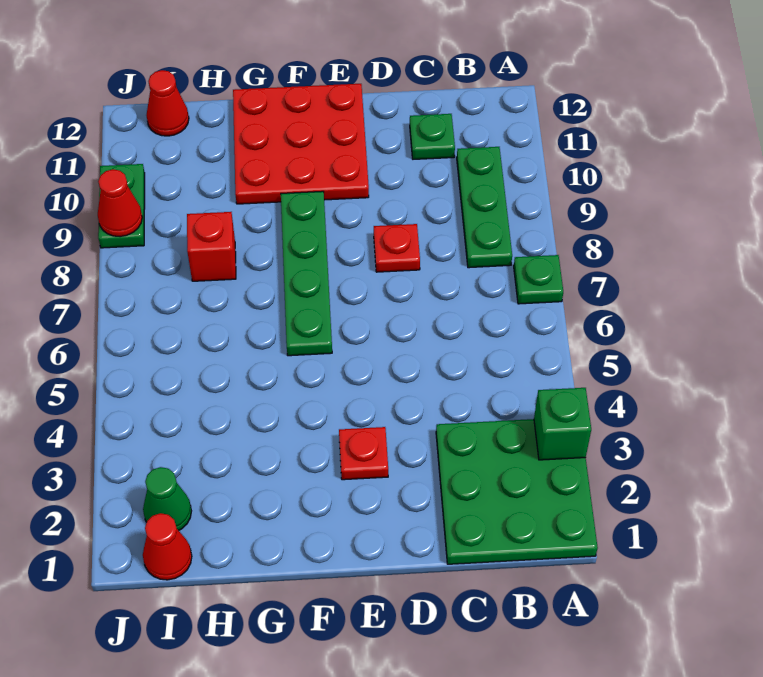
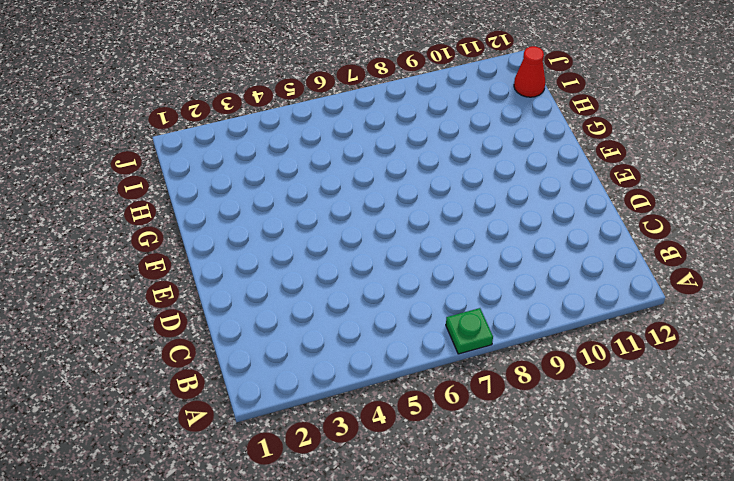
none -> green plate A1:C3 level 1
none -> green plate B8:B10 level 1
none -> green plate C11 level 1

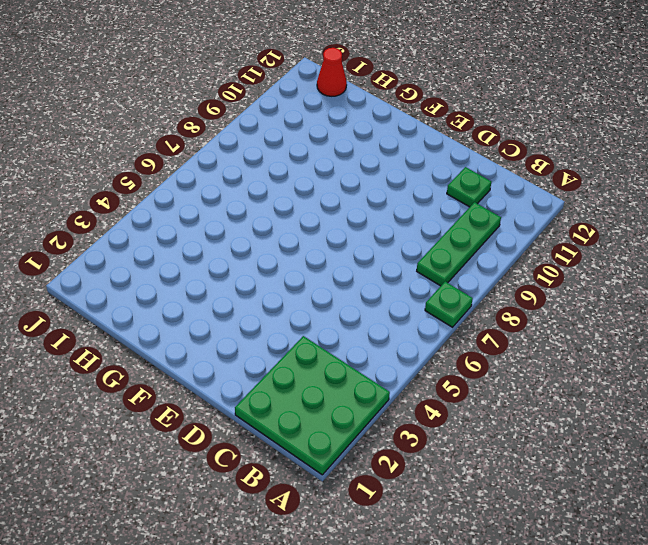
none -> red plate D8 level 1
none -> red plate E3 level 1
none -> red plate E10:G12 level 1

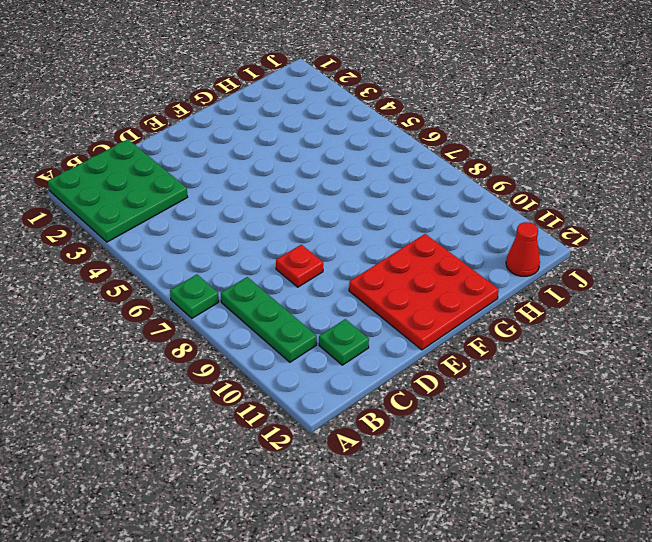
none -> red plate E3 level 1
none -> green plate F6:F9 level 1
none -> red brick H8 level 1

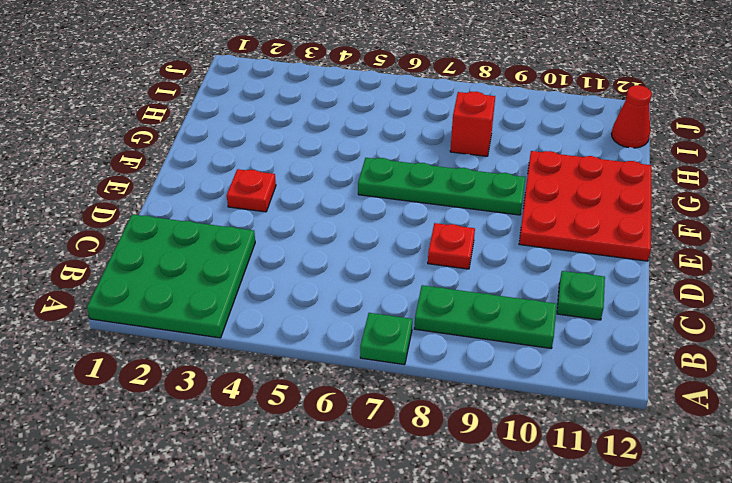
none -> red cone I1 level 1
none -> green cone I2 level 1
none -> green plate J9:J10 level 1

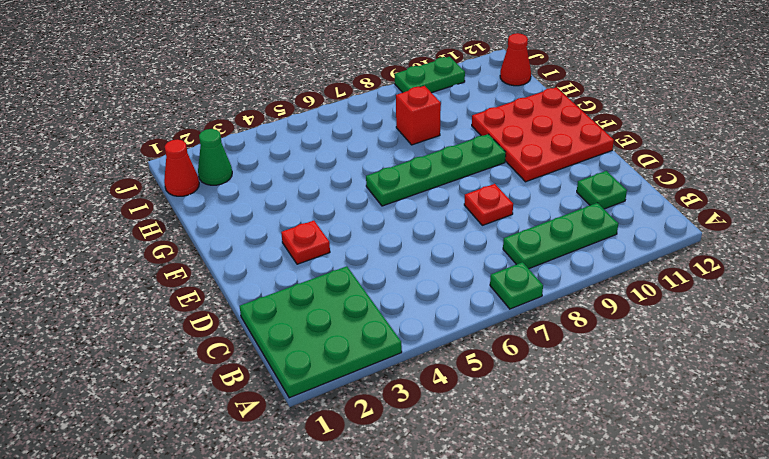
none -> green brick A3 level 2
none -> red cone J9 level 2

